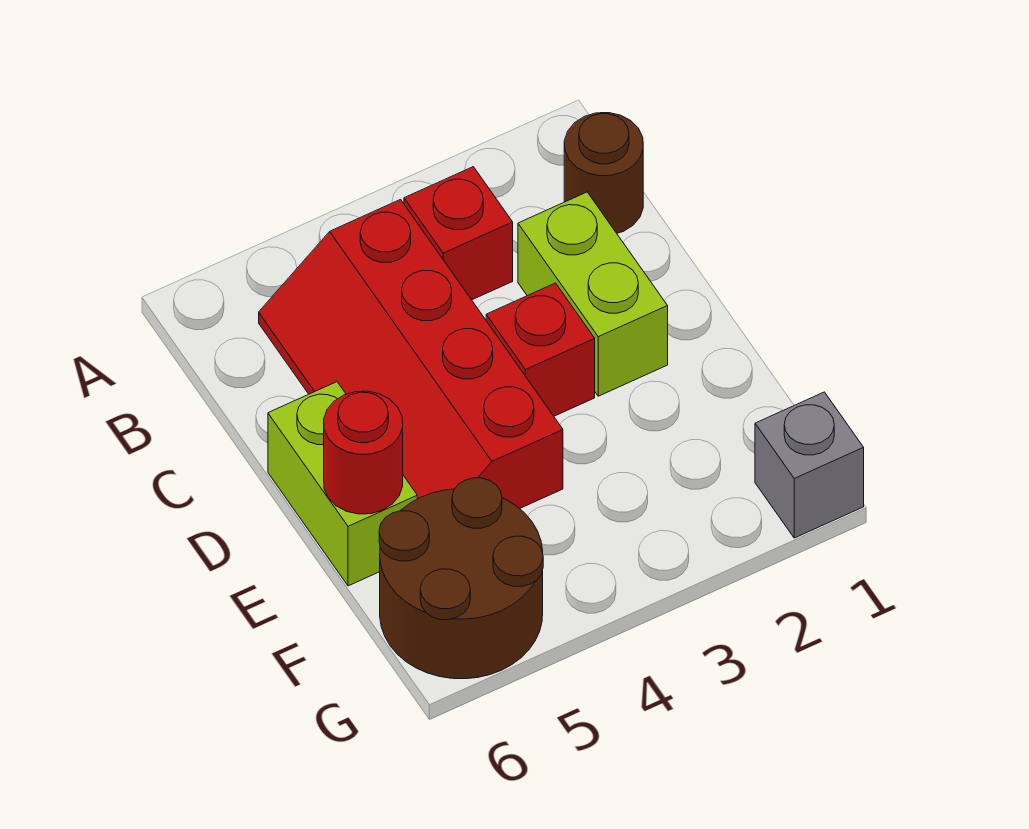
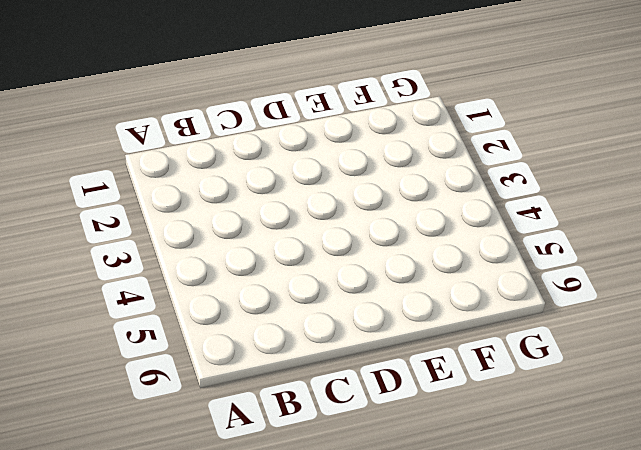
none -> brown round brick B1 level 1
none -> red brick B3 level 1

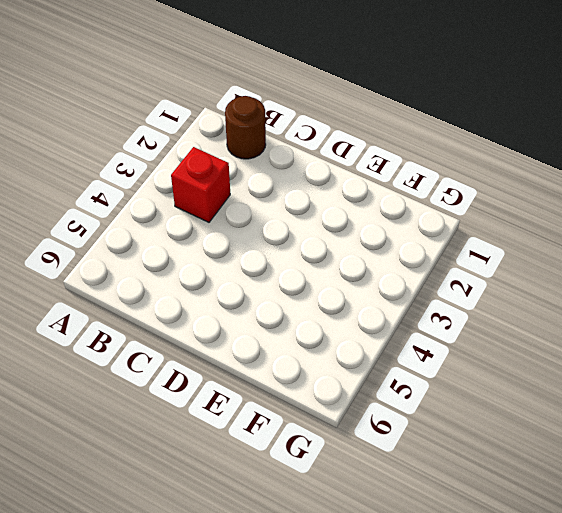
none -> red slope B4:E5 level 1 top 4
none -> lime brick C2:D2 level 1

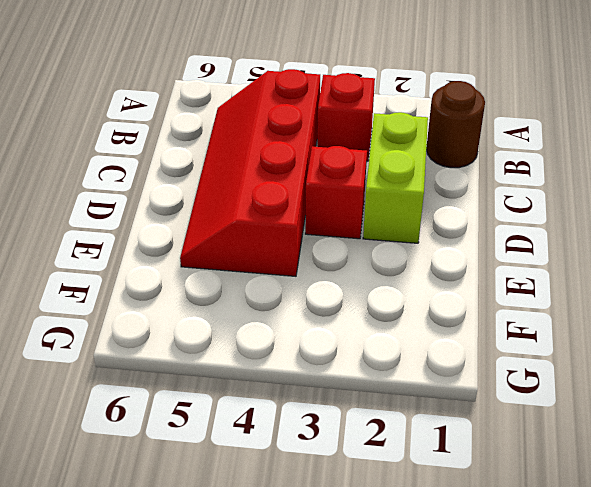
none -> lime brick D6:E6 level 1
none -> brown round brick F5:G6 level 1

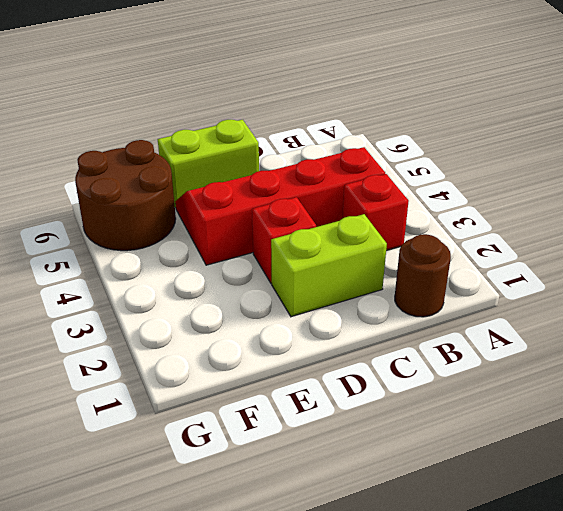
none -> grey brick G1 level 1
none -> red round brick E6 level 2

